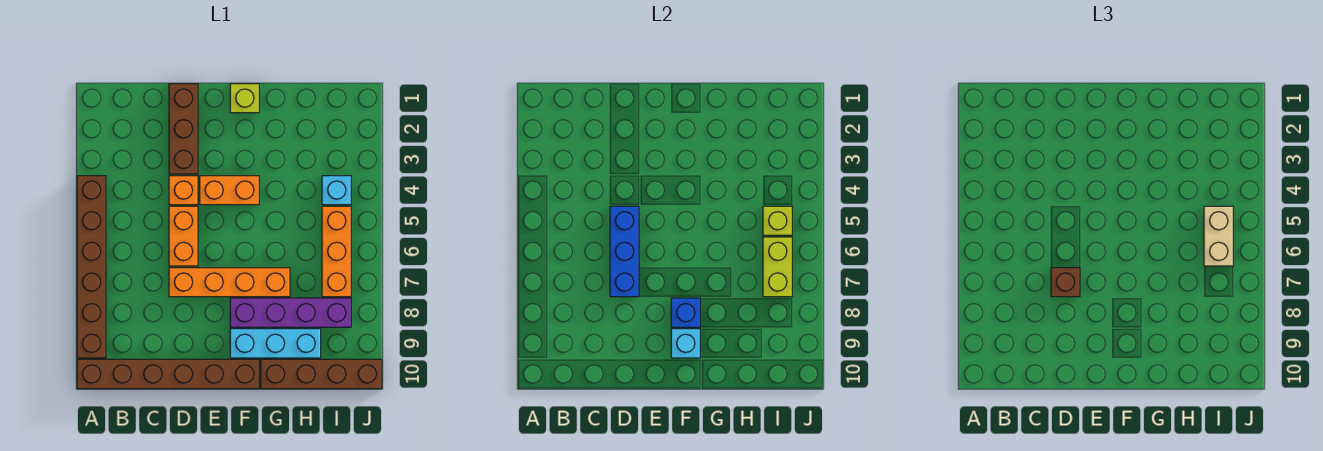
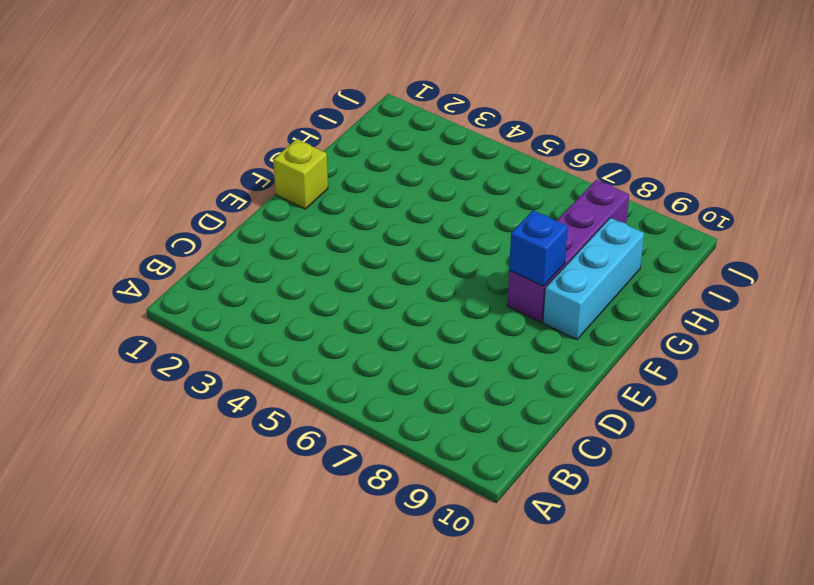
none -> brown brick A4:A9 level 1
none -> brown brick A10:F10 level 1
none -> brown brick D1:D3 level 1

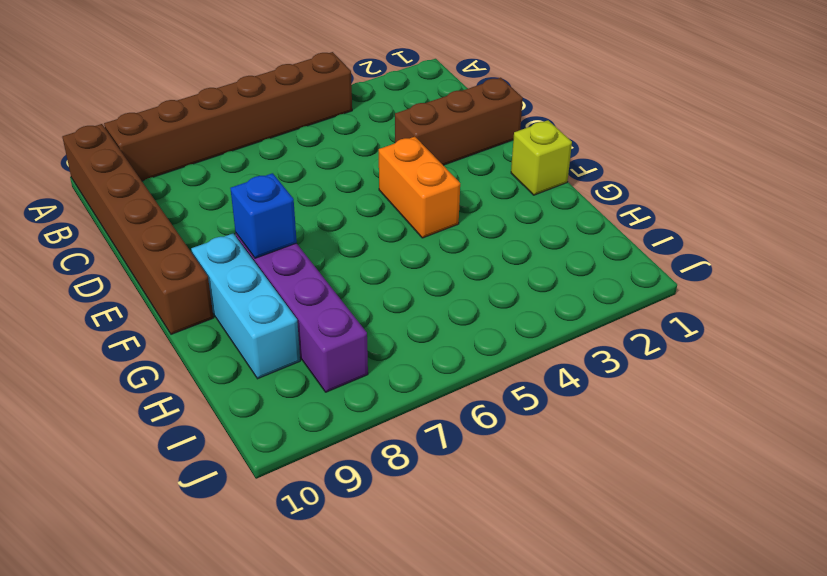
none -> orange brick D4 level 1
none -> orange brick D5:D6 level 1
none -> orange brick D7:G7 level 1

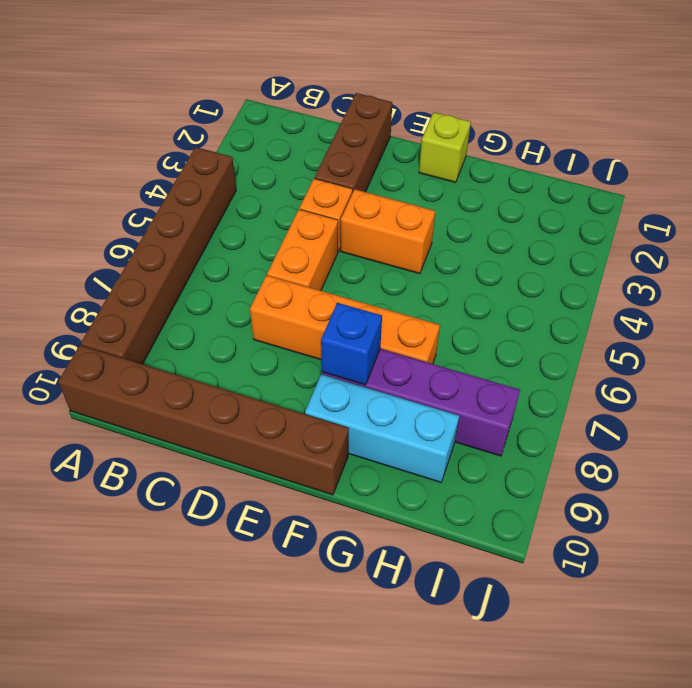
none -> brown brick G10:J10 level 1
none -> cyan brick I4 level 1
none -> orange brick I5:I7 level 1

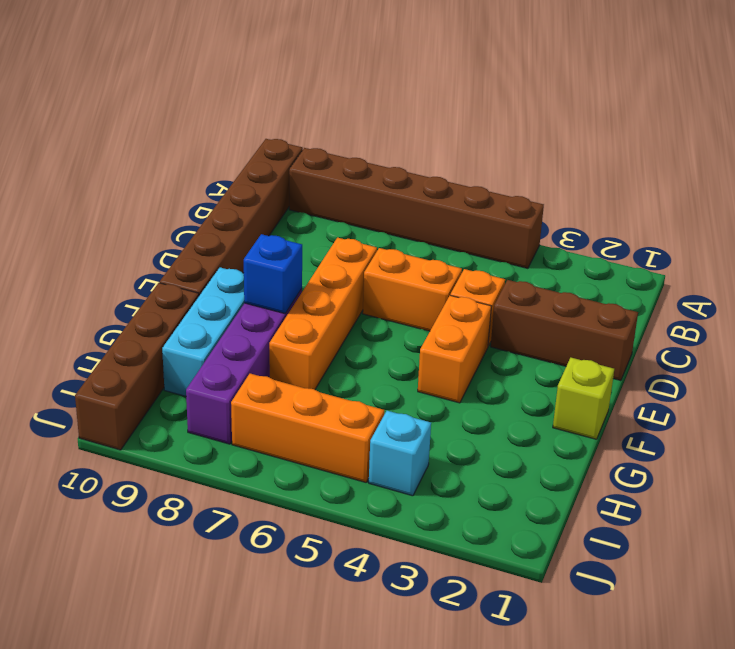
none -> blue brick D5:D7 level 2
none -> cyan brick F9 level 2
none -> lime brick I5 level 2

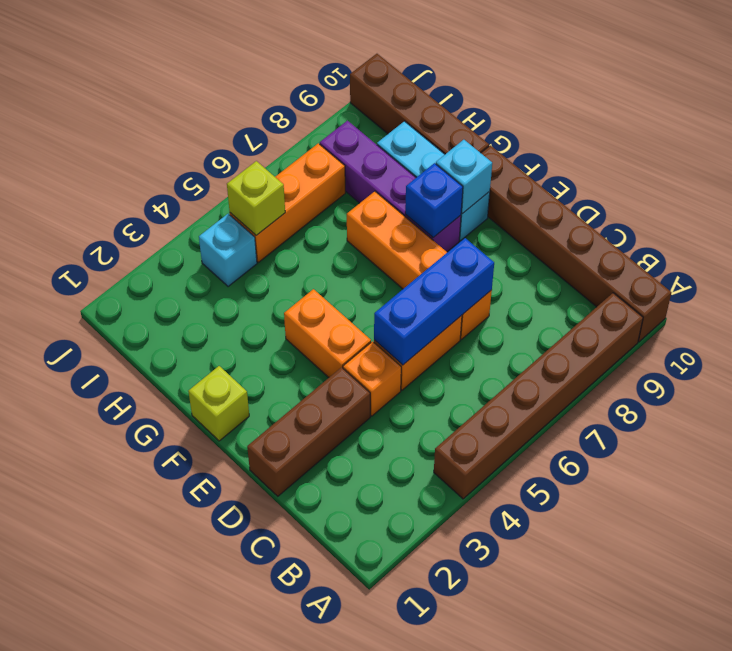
none -> lime brick I6:I7 level 2
none -> brown brick D7 level 3
none -> tan brick I5:I6 level 3

